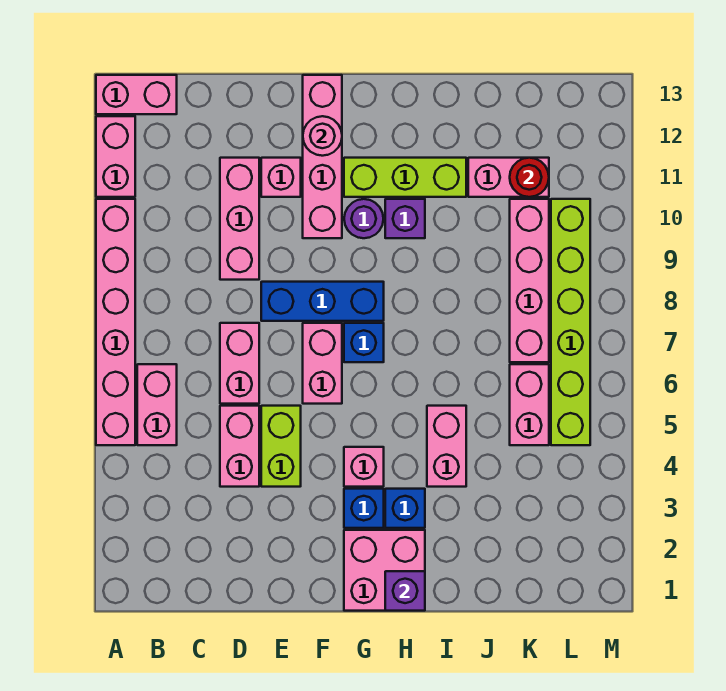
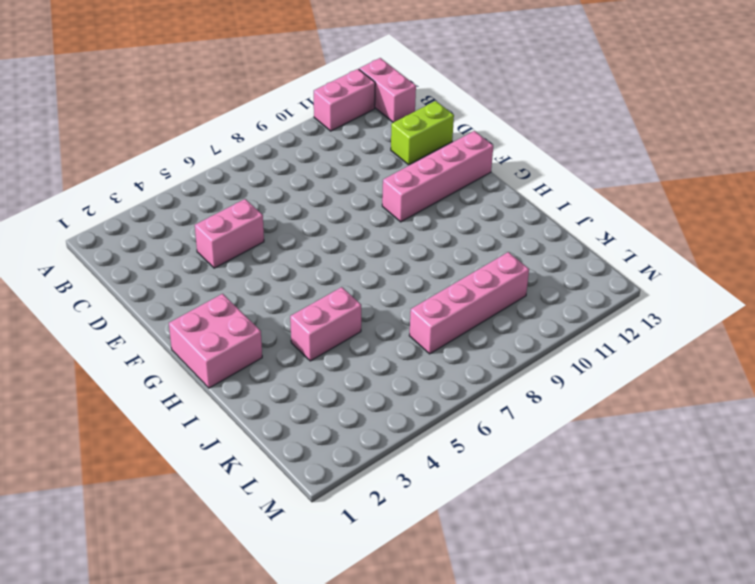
lime brick D12:D13 level 1 -> lime brick E4:E5 level 1
none -> pink brick A5:A10 level 1
none -> pink brick B5:B6 level 1
none -> pink brick D6:D7 level 1

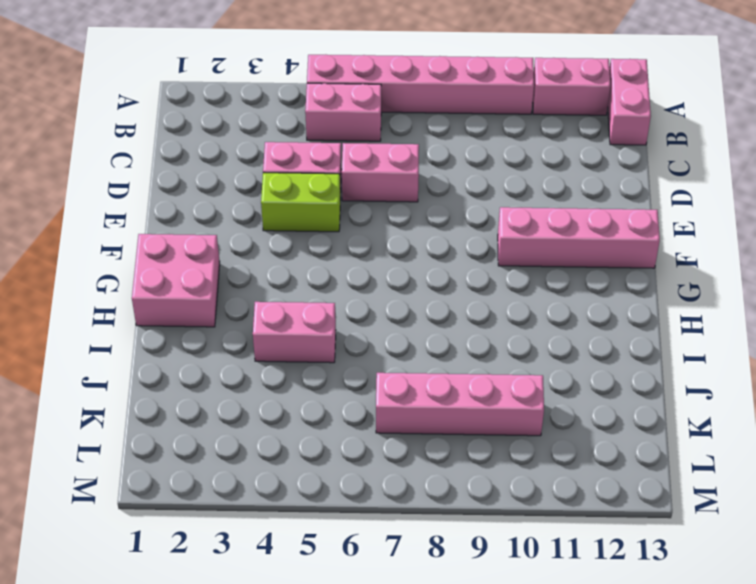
none -> pink brick D9:D11 level 1
none -> blue brick E8:G8 level 1
none -> pink brick E11 level 1

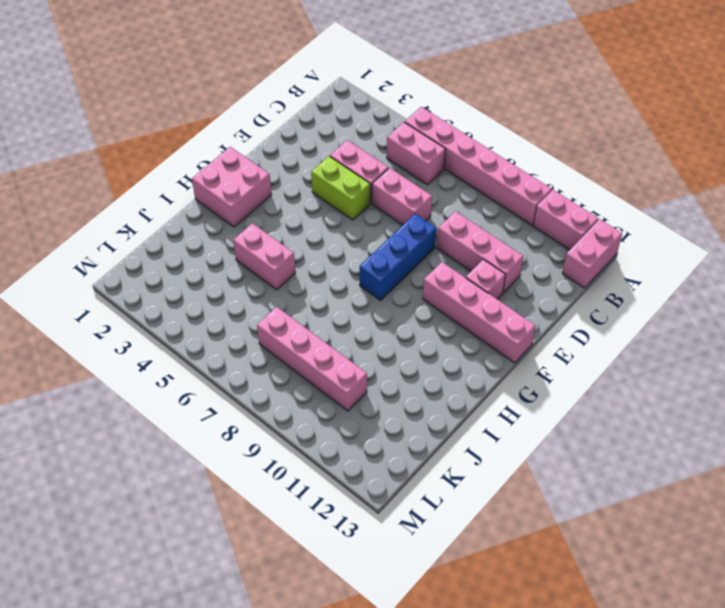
none -> pink brick F6:F7 level 1
none -> blue brick G3 level 1
none -> pink brick G4 level 1

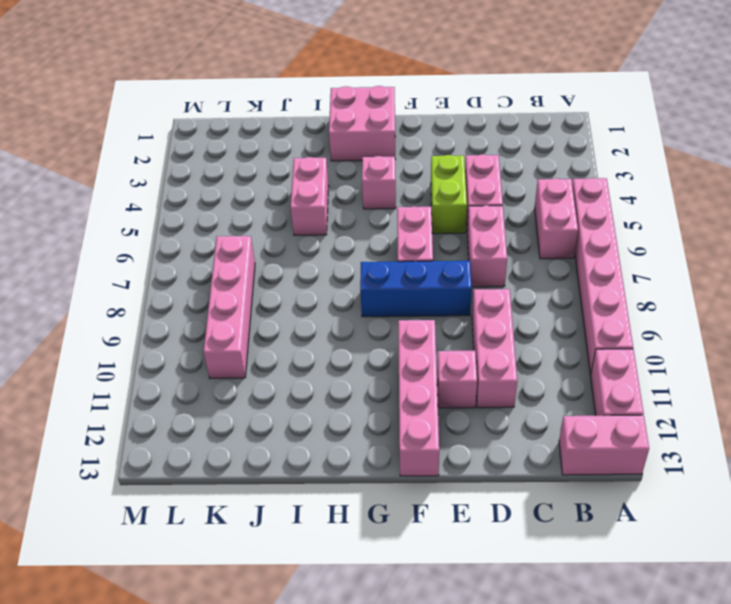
none -> blue brick G3 level 1
none -> blue brick G7 level 1
none -> purple round brick G10 level 1

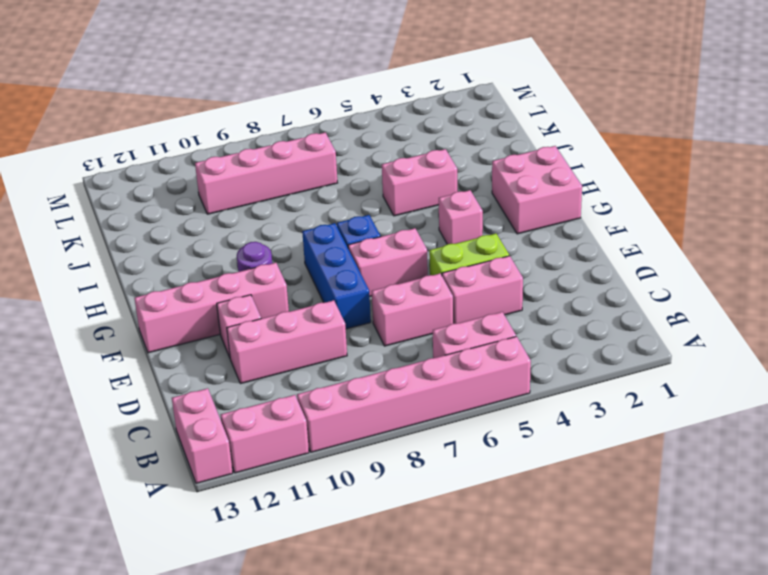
none -> blue brick G3 level 1
none -> lime brick G11:I11 level 1
none -> blue brick H3 level 1

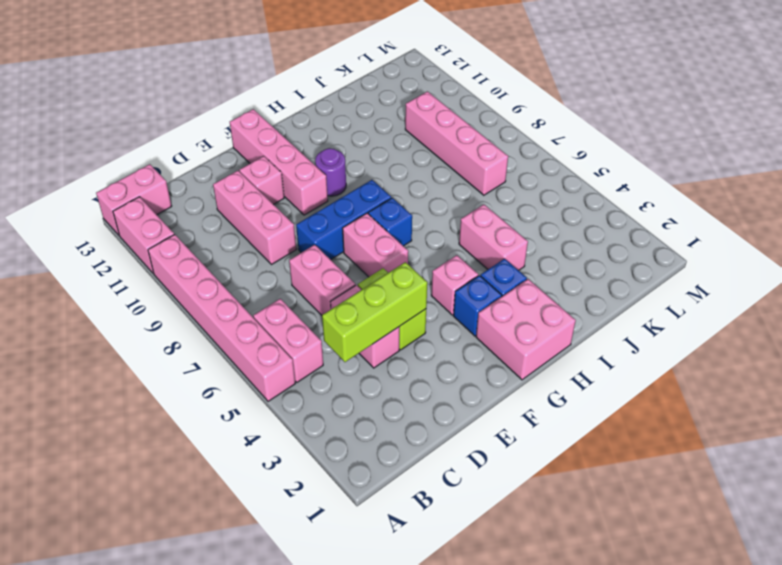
lime brick C4:E4 level 2 -> lime brick G11:I11 level 1
none -> purple brick H10 level 1
none -> pink brick J11:K11 level 1
none -> pink brick K5:K6 level 1

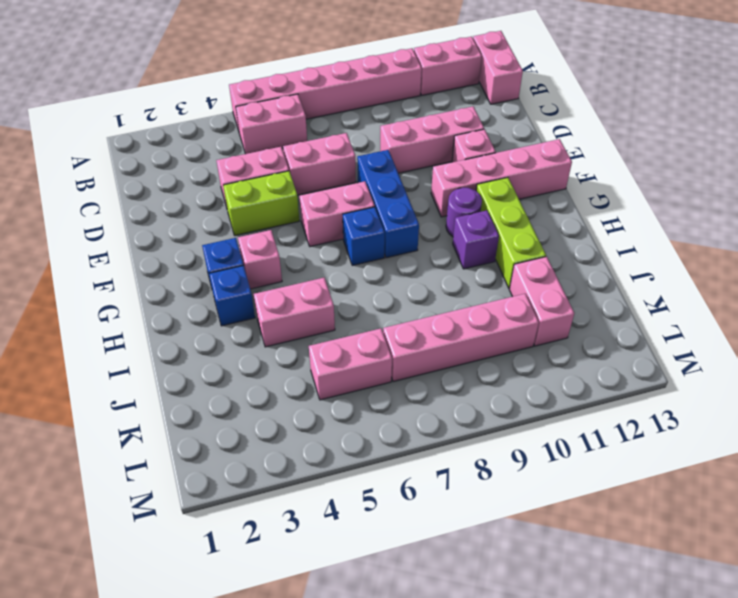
none -> pink brick G1:H2 level 1
none -> lime brick L5:L10 level 1
none -> pink round brick F12 level 2

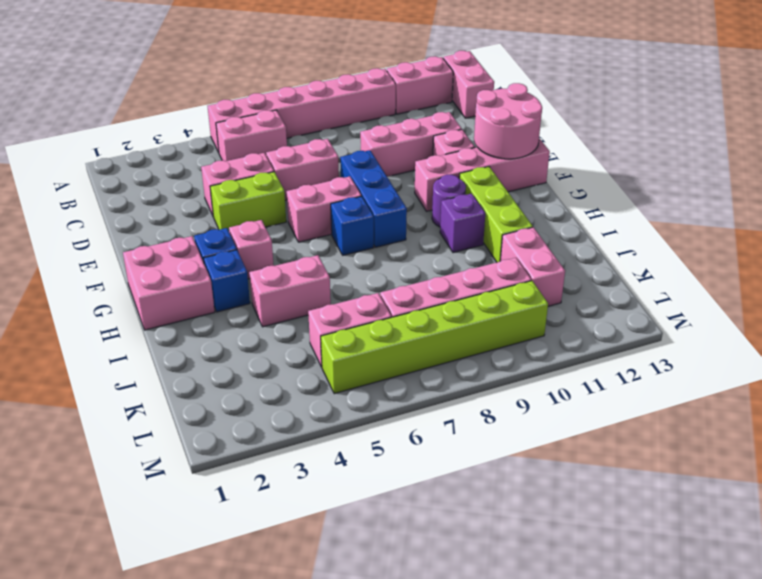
pink round brick E12:F13 level 2 -> pink round brick F12 level 2
none -> purple brick H1 level 2
none -> red round brick K11 level 2

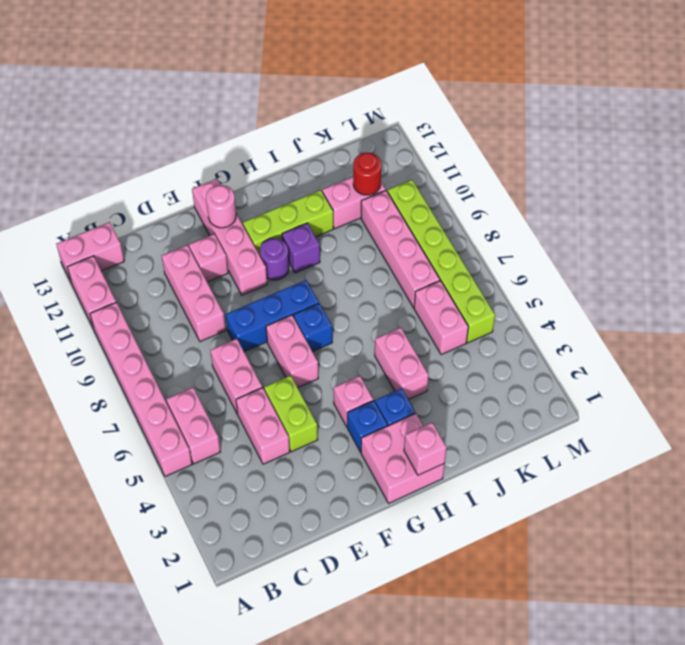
pink brick H1 level 2 -> purple brick H1 level 2

